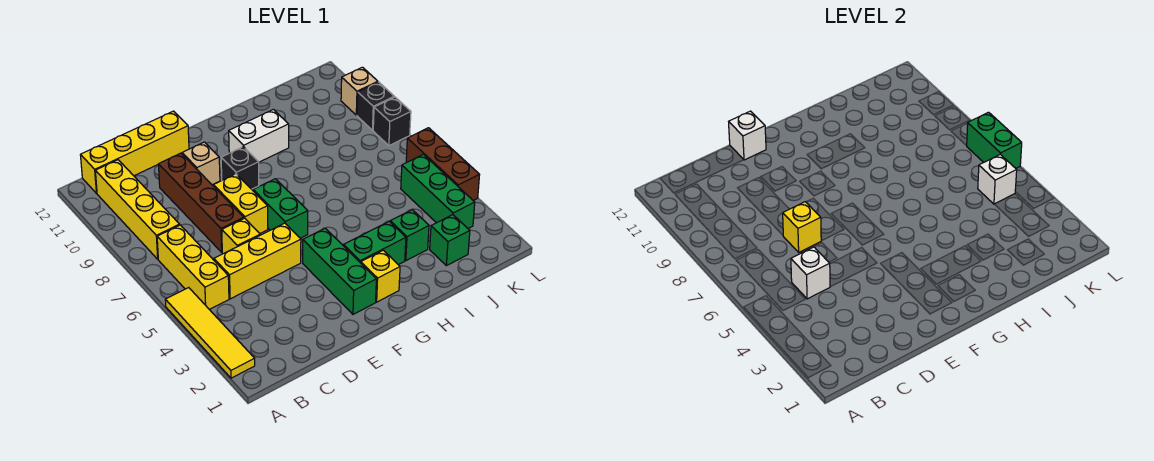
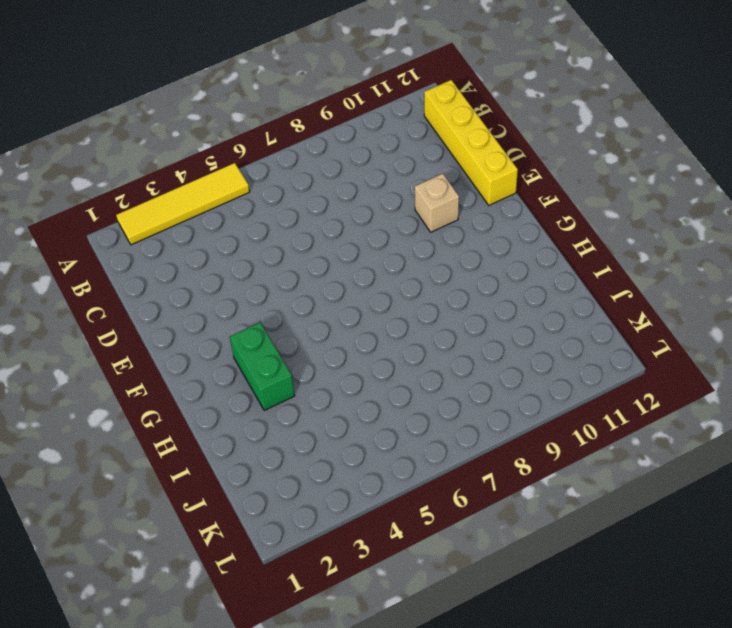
none -> yellow brick B5:B7 level 1
none -> yellow brick B8:B11 level 1
none -> yellow brick C5:E5 level 1

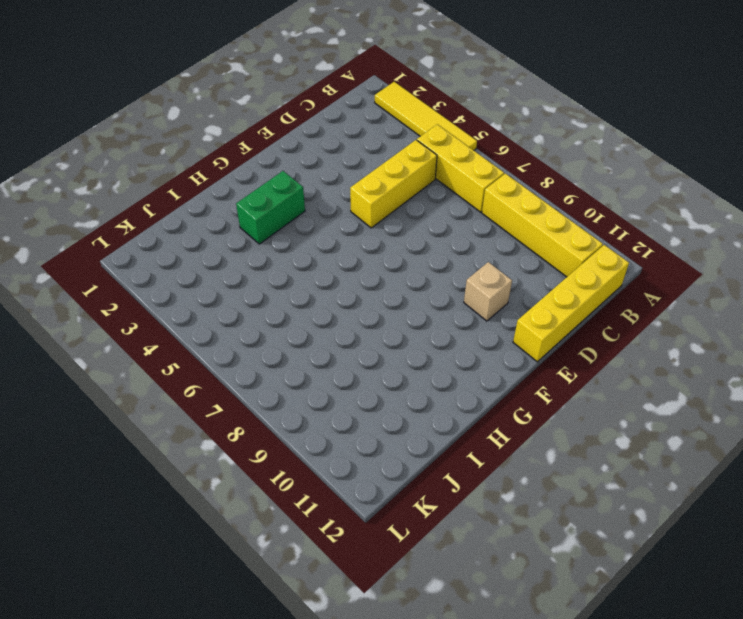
none -> yellow brick D6 level 1
none -> brown brick D7:D10 level 1
none -> yellow brick E7:E8 level 1

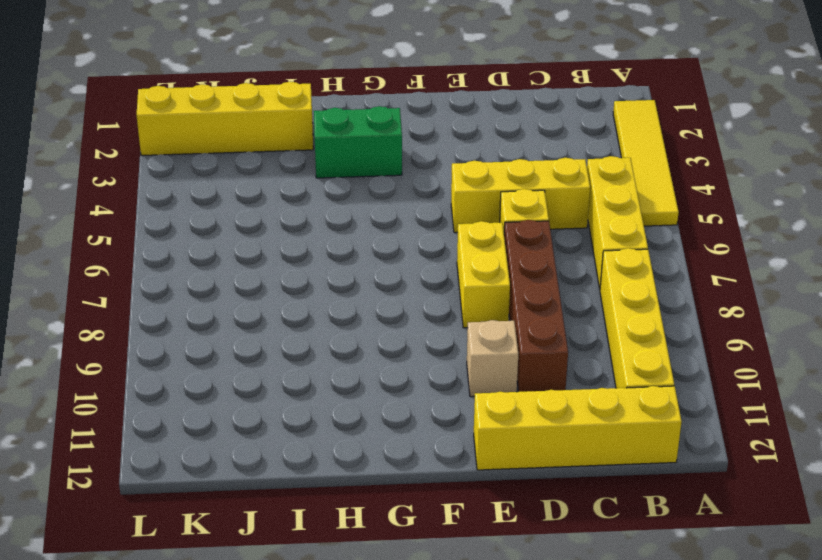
yellow brick I2:L2 level 1 -> green brick J2 level 1
none -> green brick F2:F4 level 1
none -> green brick F6:F7 level 1
none -> black brick F9 level 1

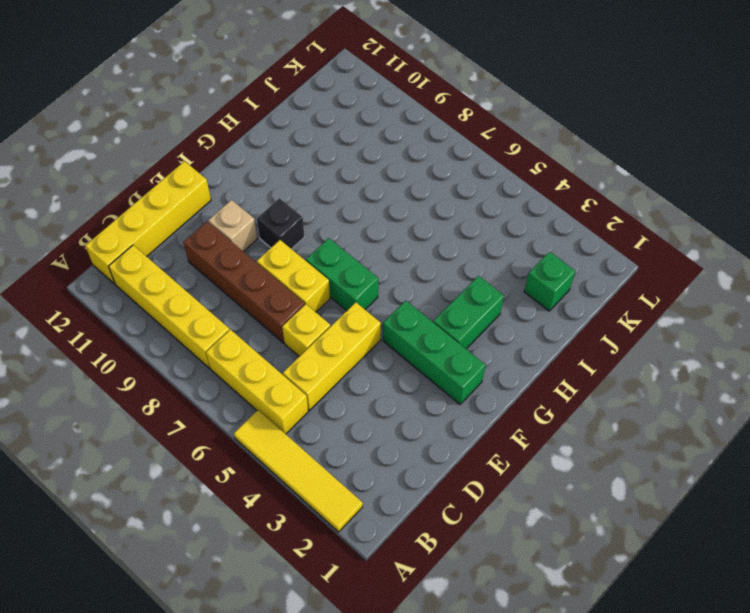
none -> yellow brick G2 level 1
none -> white brick G10:H10 level 1
none -> green brick I3 level 1

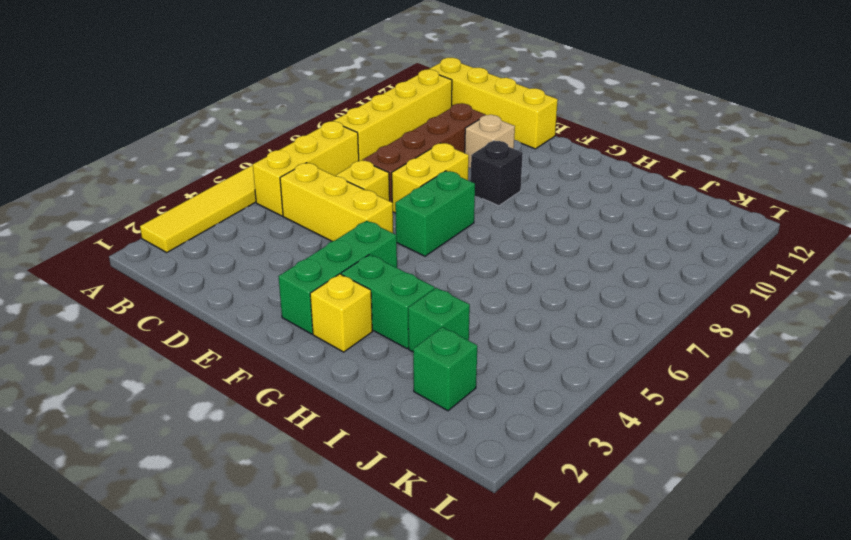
none -> white brick G10:H10 level 1
none -> green brick K3:K5 level 1
none -> brown brick L4:L6 level 1

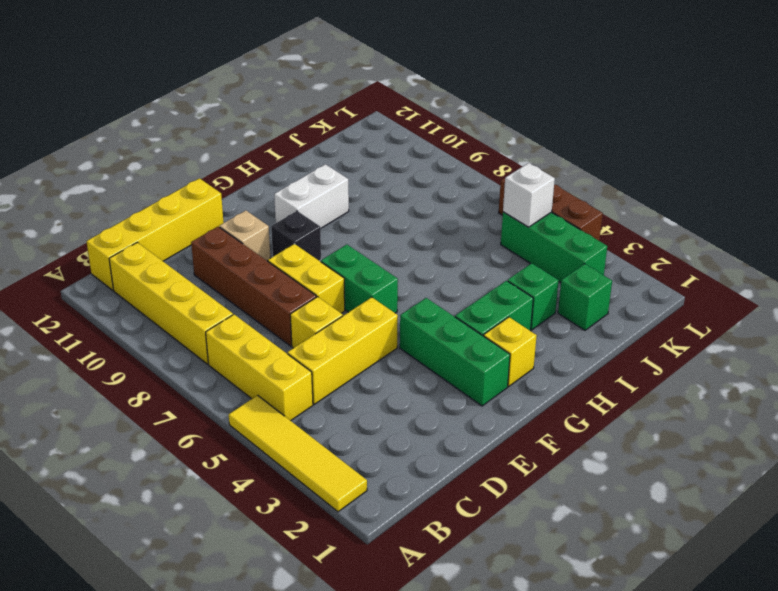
none -> black brick L8 level 1
none -> black brick L9 level 1
none -> tan brick L10 level 1

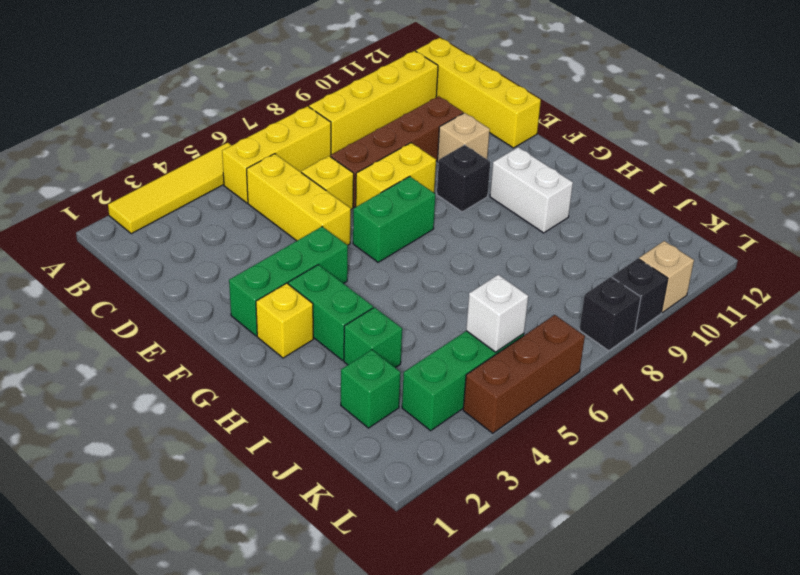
none -> white brick C5 level 2
none -> yellow brick D7 level 2
none -> white brick E12 level 2

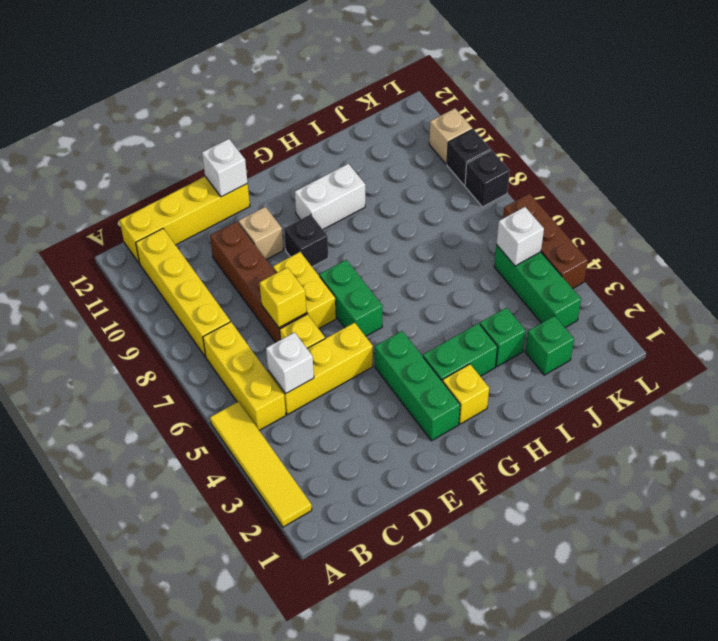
none -> green brick L6:L7 level 2

